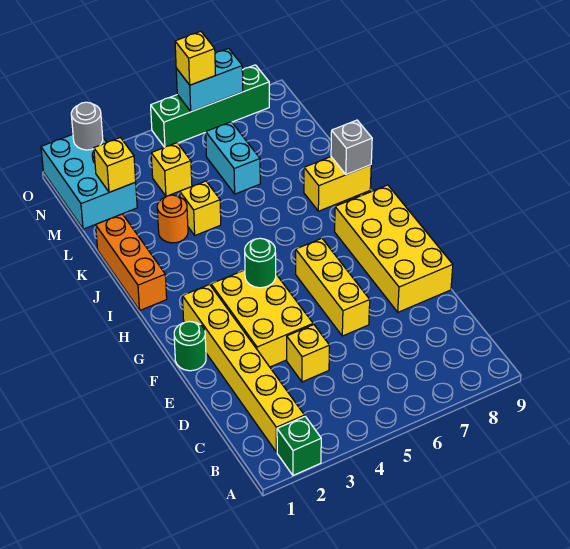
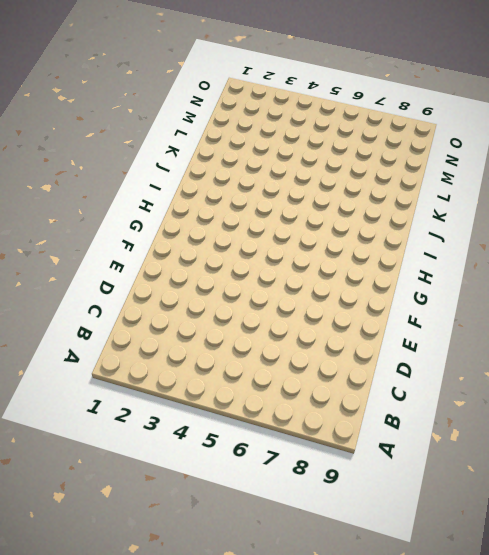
none -> green brick A2 level 1
none -> yellow brick B2:G2 level 1
none -> yellow brick D4 level 1

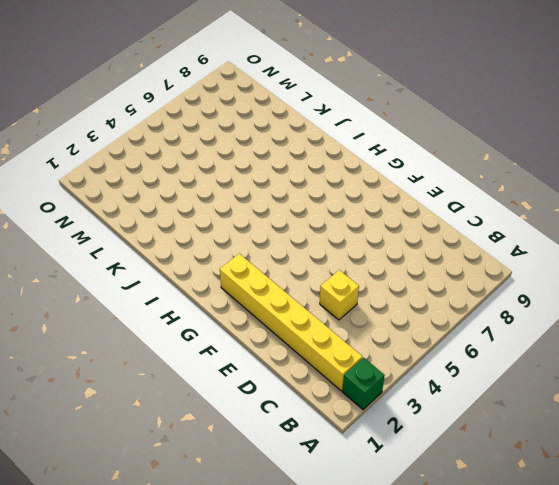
none -> yellow brick E3:G4 level 1
none -> yellow brick E6:G6 level 1
none -> yellow brick E8:H9 level 1

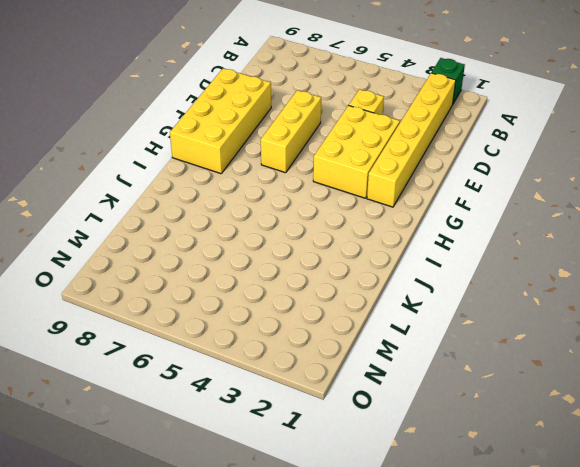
none -> green round brick F1 level 1
none -> orange brick I1:K1 level 1
none -> yellow brick J8:J9 level 1

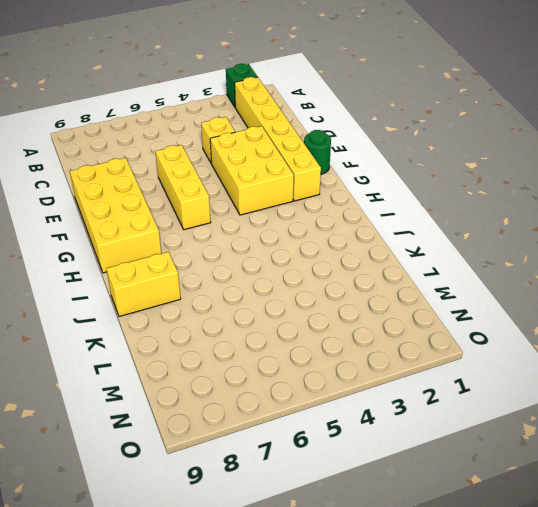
none -> orange brick I1:K1 level 1
none -> orange round brick K3 level 1
none -> yellow brick K4 level 1

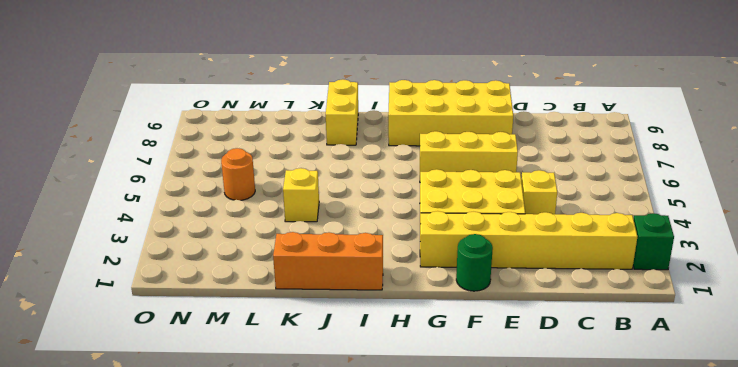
orange round brick M5 level 1 -> orange round brick K3 level 1
none -> cyan brick L6:M6 level 1
none -> cyan brick M1:O2 level 1
none -> yellow brick M4 level 1

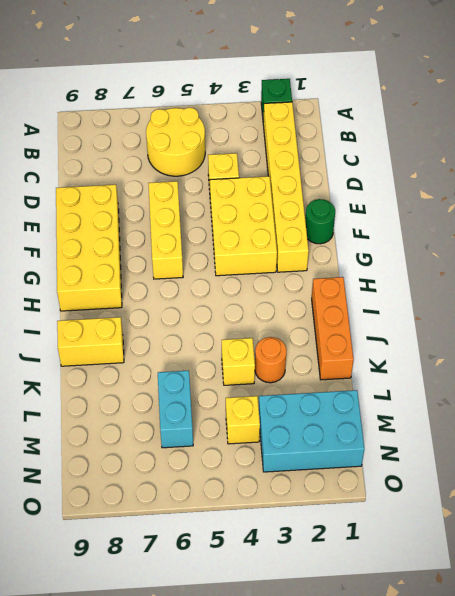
yellow round brick B5:C6 level 1 -> none
cyan brick M1:N3 level 1 -> cyan brick M1:O2 level 1
none -> green brick O5:O8 level 1
none -> green round brick G4 level 2
none -> grey brick J9 level 2

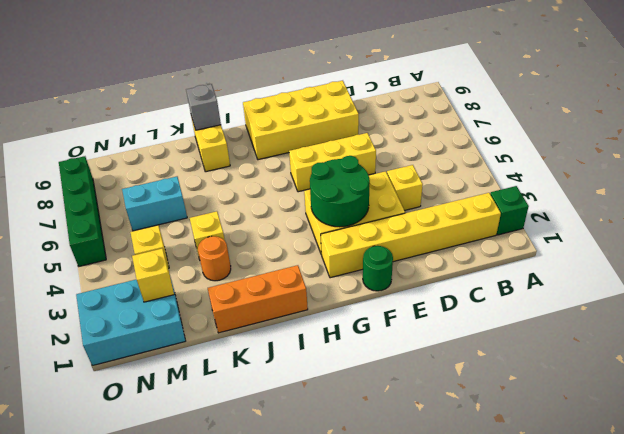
green round brick F3:G4 level 2 -> green round brick G4 level 2
none -> grey round brick O2 level 2
none -> cyan brick O6:O7 level 2
none -> yellow brick O6 level 3

